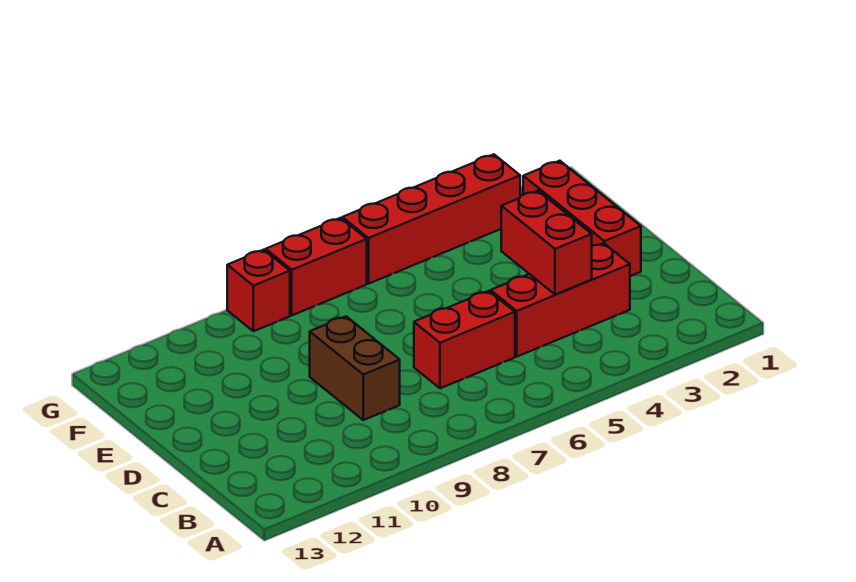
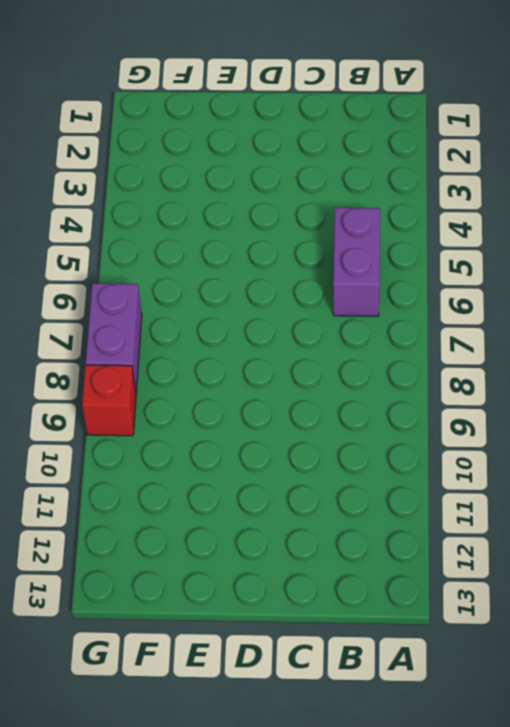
purple brick B5:B6 level 1 -> none
purple brick G7:G8 level 1 -> red brick G7:G8 level 1
none -> red brick C3:C5 level 1
none -> red brick C6:C7 level 1

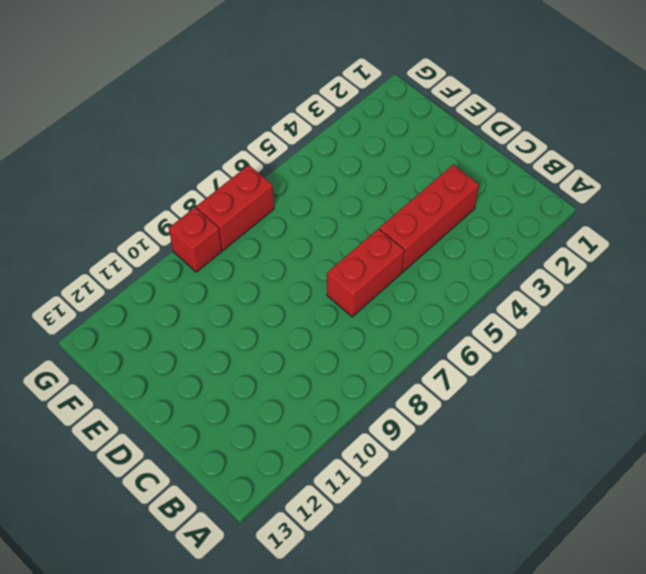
none -> brown brick C9:D9 level 1
none -> red brick D2:F2 level 1

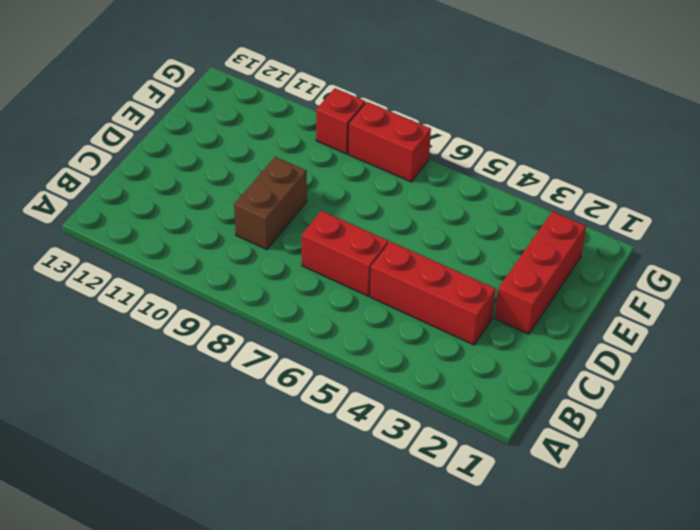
none -> red brick G3:G6 level 1
none -> red brick C4:D4 level 2

